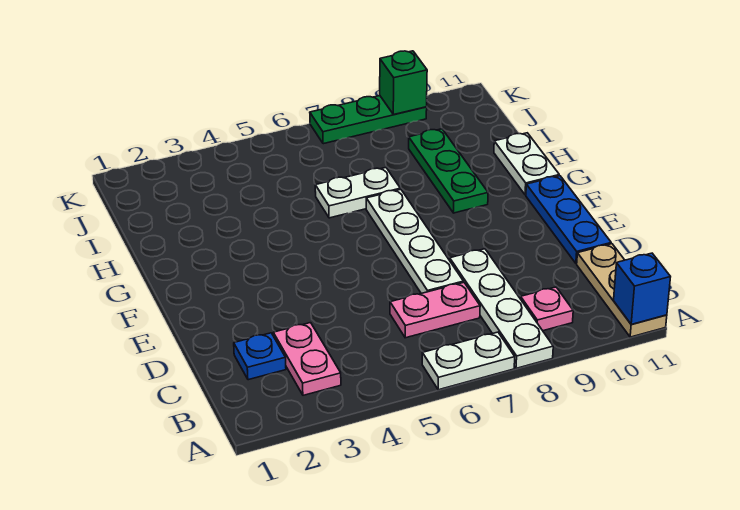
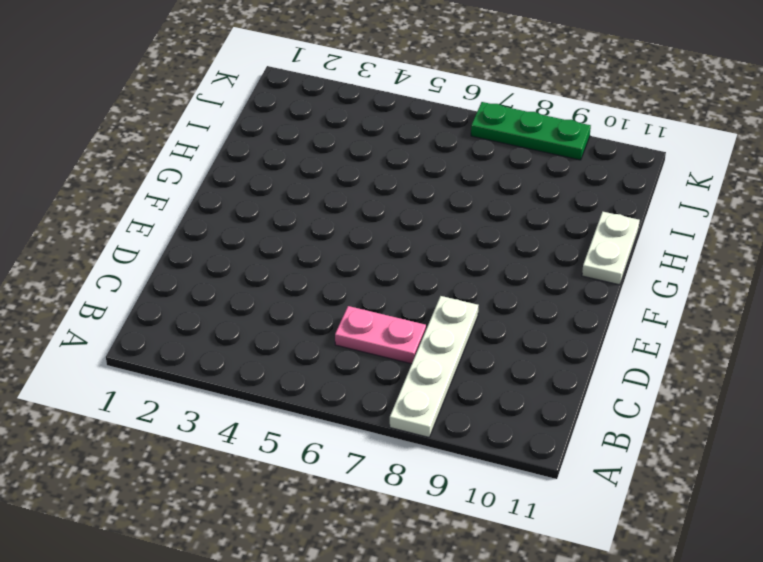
none -> white plate A6:A7 level 1
none -> tan plate A11:C11 level 1
none -> pink plate B3:C3 level 1

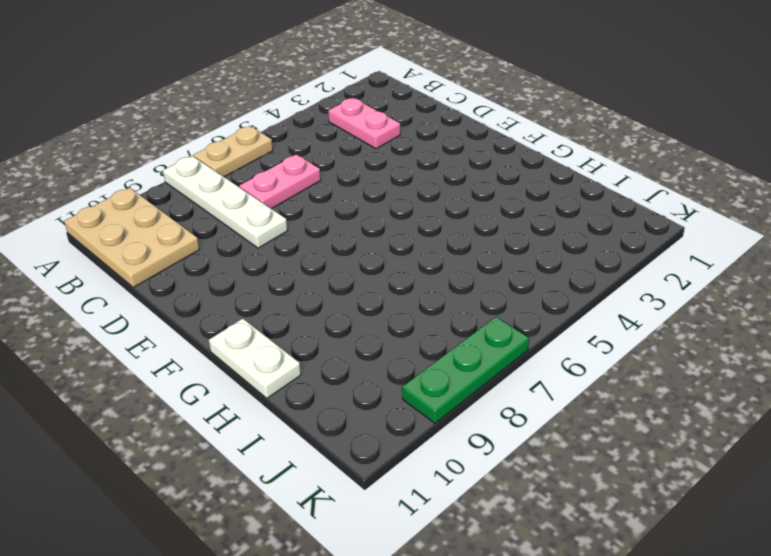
tan plate A6:A7 level 1 -> white plate A6:A7 level 1
tan plate A10:C11 level 1 -> tan plate A11:C11 level 1
none -> pink plate B9 level 1
none -> blue plate C2 level 1
none -> white plate D7:G7 level 1

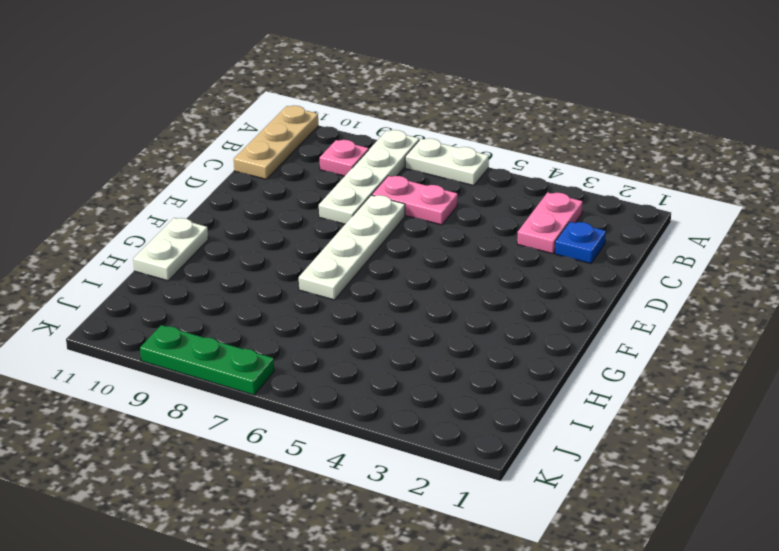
none -> blue plate D11:F11 level 1
none -> green plate G9:I9 level 1
none -> white plate H6:H7 level 1

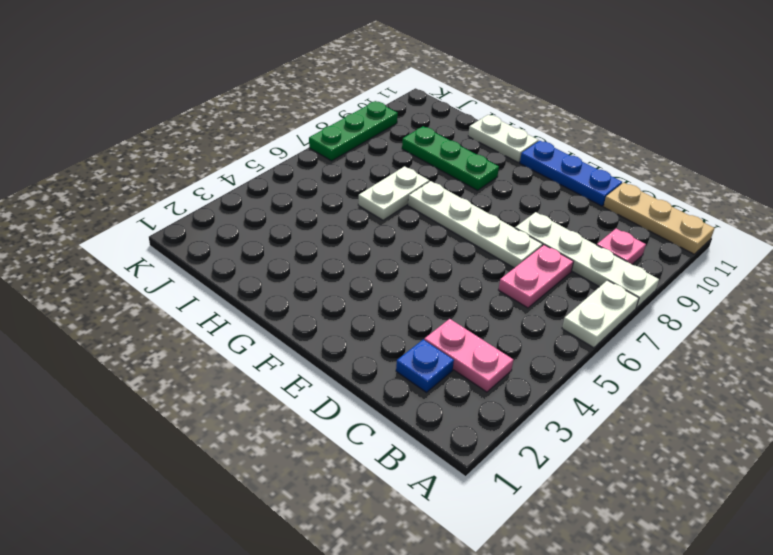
none -> blue brick A11 level 2
none -> green brick K9 level 2

